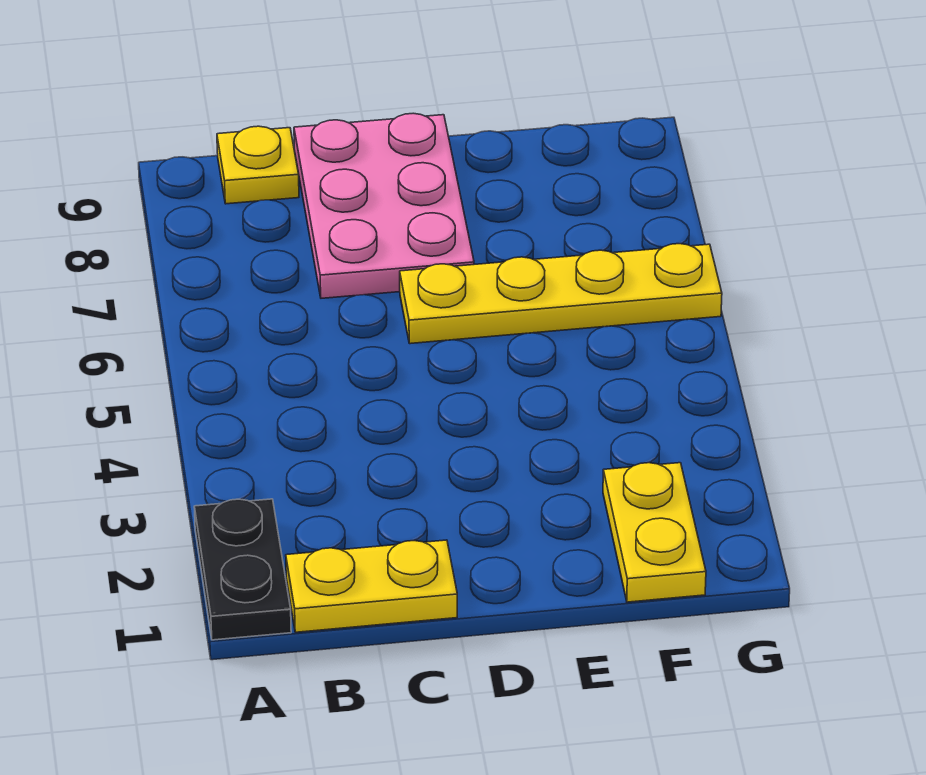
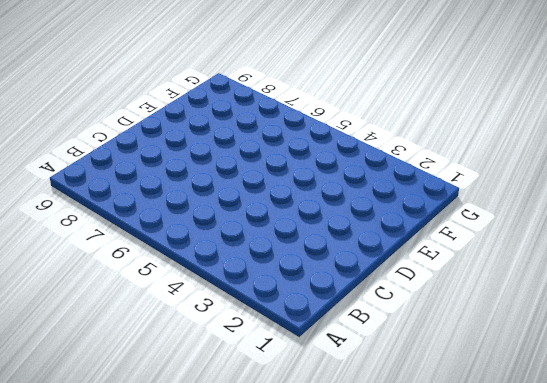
none -> black plate A1:A2 level 1
none -> yellow plate B1:C1 level 1

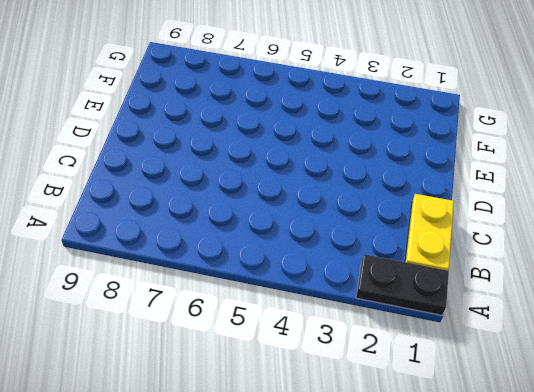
none -> yellow plate B9 level 1
none -> pink plate C7:D9 level 1

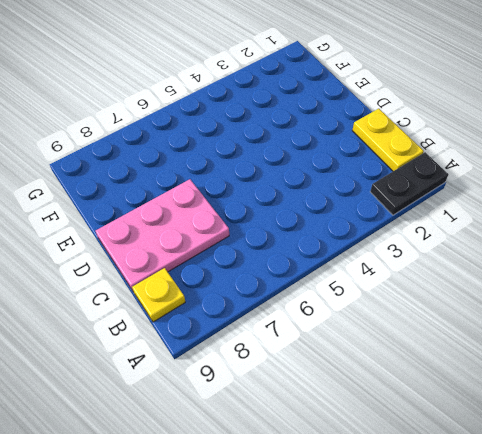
none -> yellow plate D6:G6 level 1
none -> yellow plate F1:F2 level 1

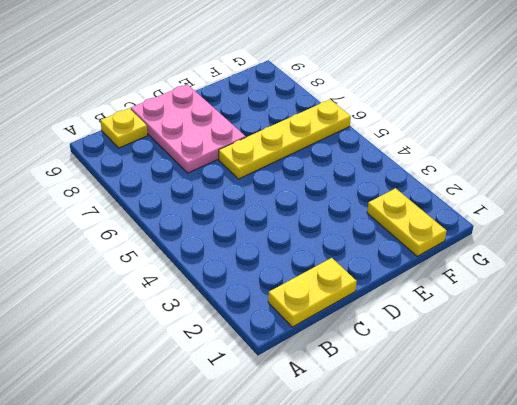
none -> black plate A1:A2 level 1

